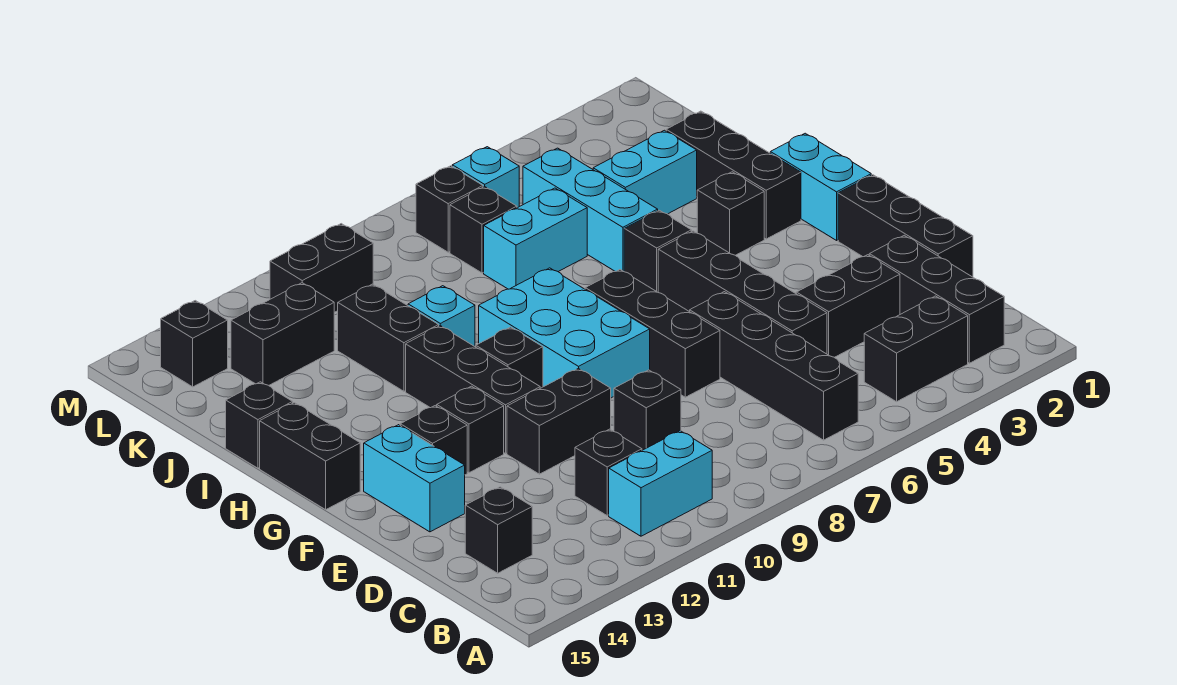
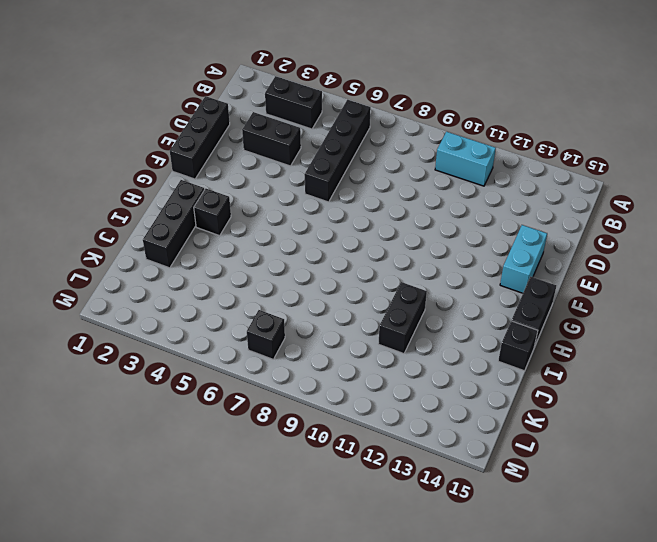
none -> black brick B2:D2 level 1
none -> black brick C11 level 1
none -> black brick C14 level 1
none -> black brick D5:G5 level 1

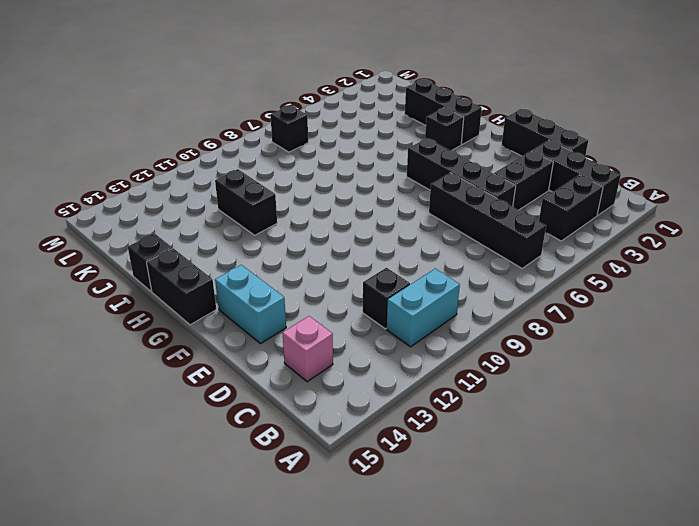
pink brick C14 level 1 -> black brick C14 level 1
none -> black brick D9 level 1
none -> black brick E7:G7 level 1
none -> black brick E10:E11 level 1
none -> cyan brick F8:H9 level 1

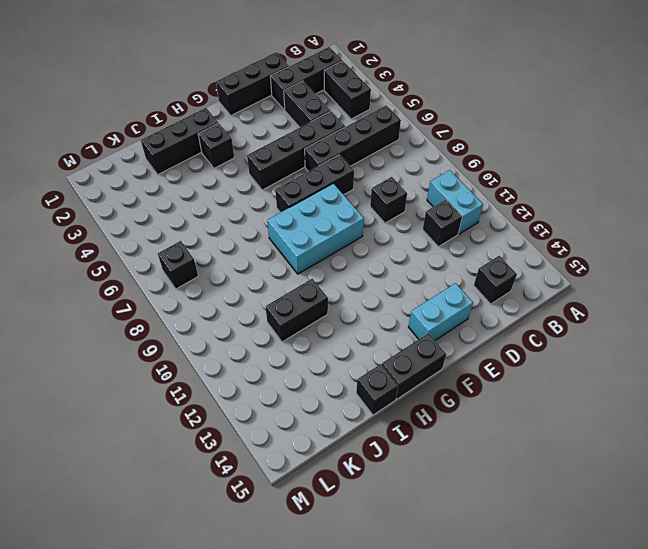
none -> black brick E10:E11 level 1
none -> black brick F11:H11 level 1
none -> black brick F12 level 1
none -> black brick F13 level 1

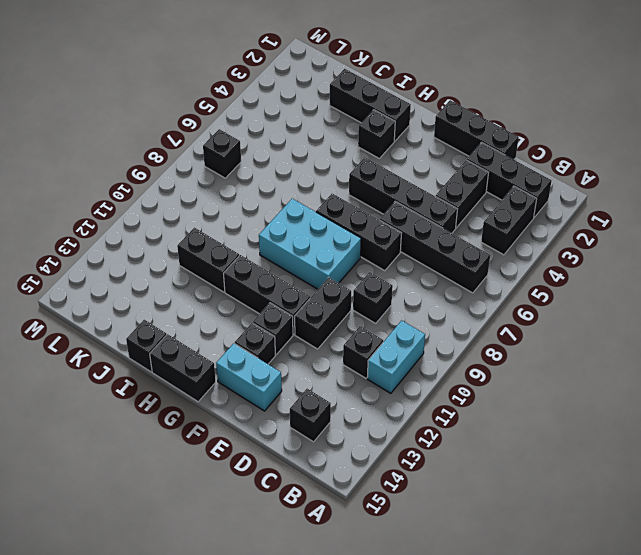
none -> cyan brick G1:H1 level 1
none -> black brick G10 level 1
none -> black brick H5 level 1
none -> cyan brick I5:K5 level 1

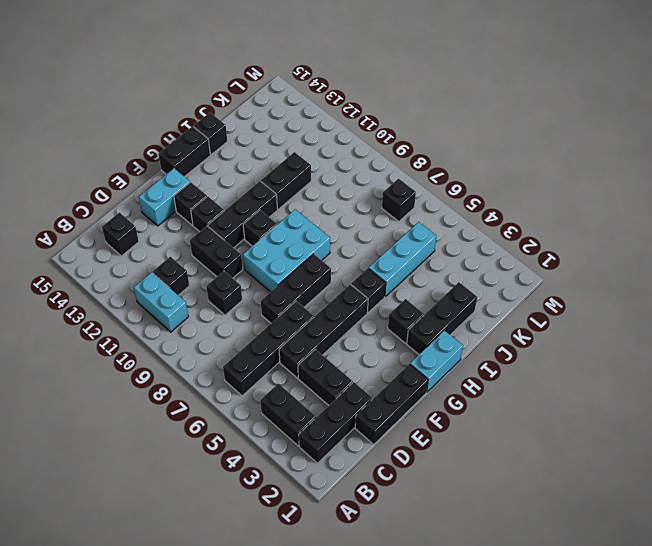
none -> cyan brick I10 level 1
none -> cyan brick J3:J4 level 1
none -> cyan brick J6:J7 level 1
none -> black brick K7 level 1

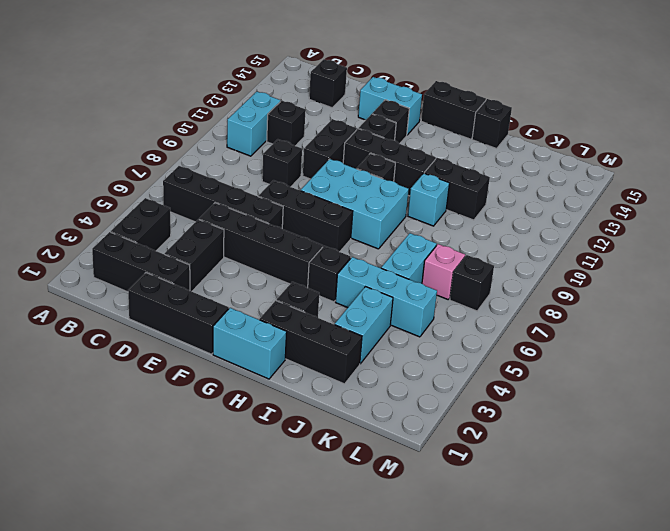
pink brick K7 level 1 -> black brick K7 level 1
none -> black brick K12:K13 level 1
none -> cyan brick L6 level 1
none -> black brick L10:L11 level 1
none -> black brick L14 level 1

